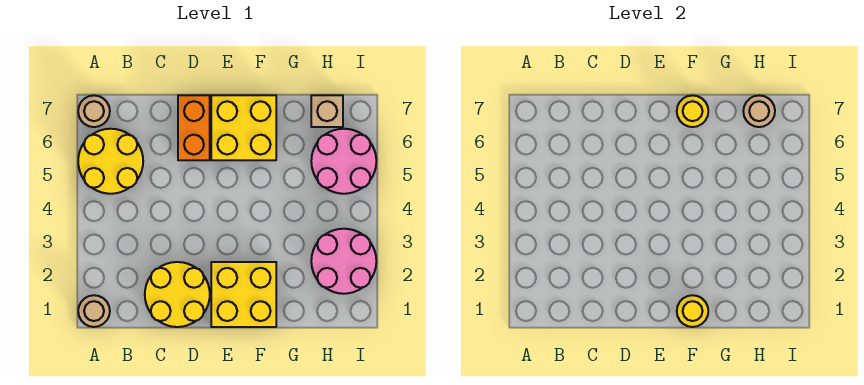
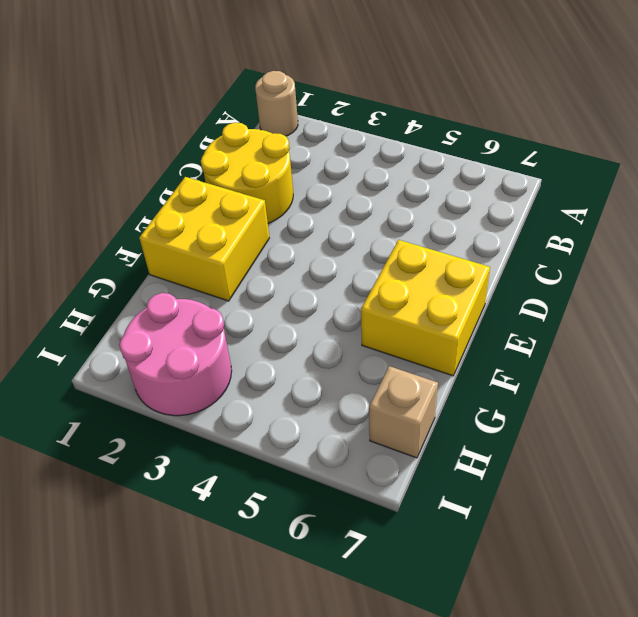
none -> yellow round brick A5:B6 level 1
none -> tan round brick A7 level 1
none -> orange brick D6:D7 level 1

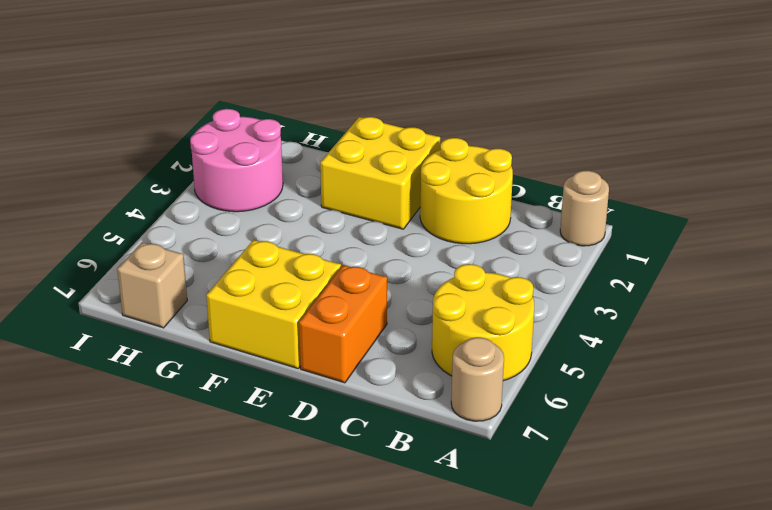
none -> pink round brick H5:I6 level 1
none -> yellow round brick F1 level 2
none -> yellow round brick F7 level 2

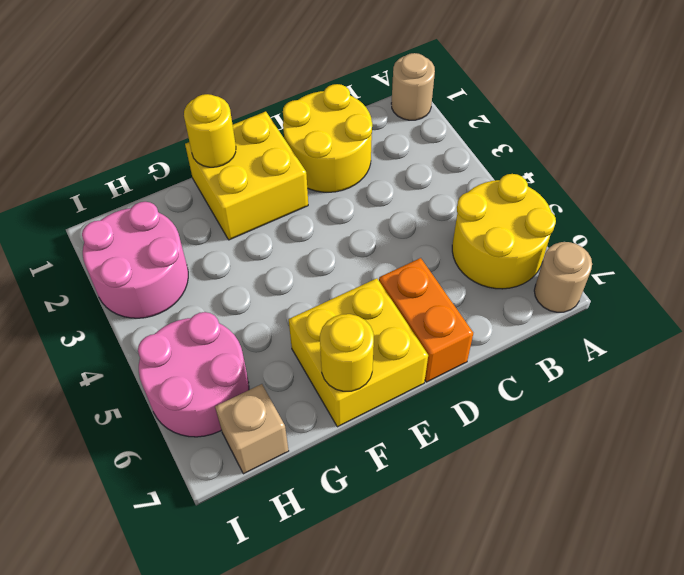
none -> tan round brick H7 level 2

